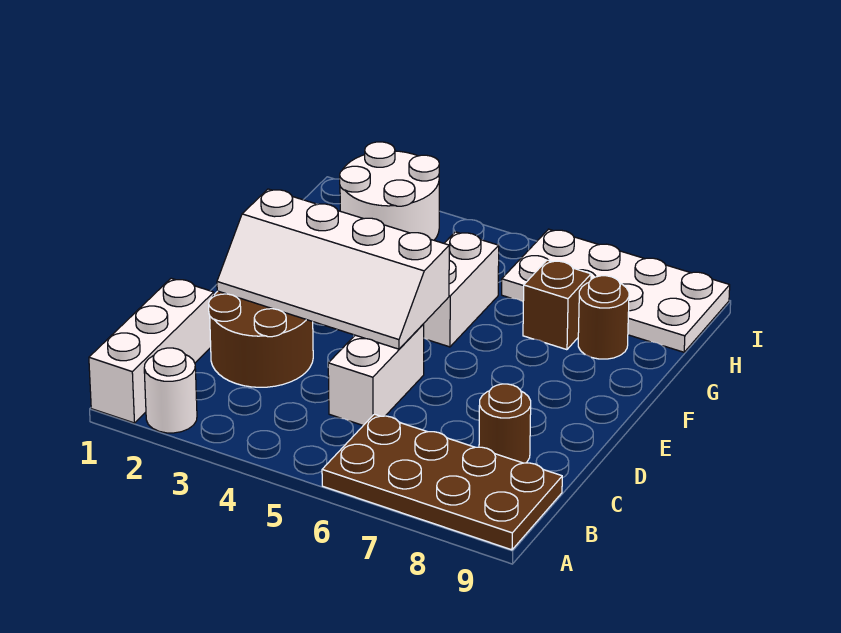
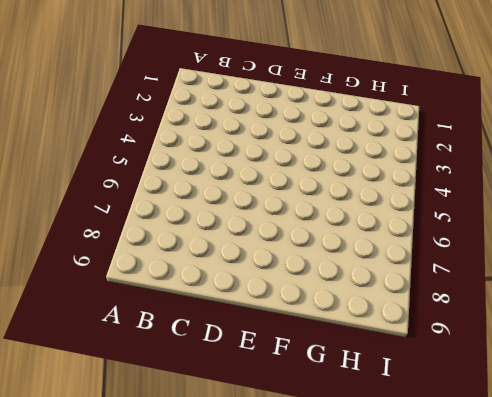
none -> white brick A1:C1 level 1
none -> white round brick A2 level 1
none -> brown plate A6:B9 level 1

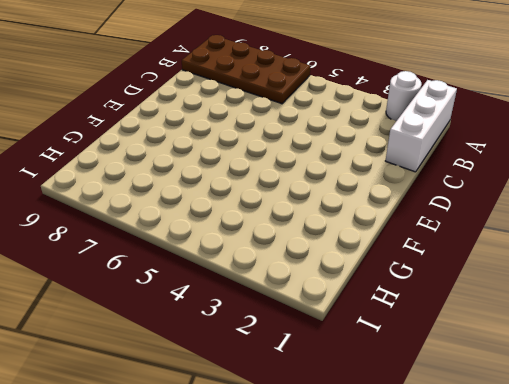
none -> brown round brick C2:D3 level 1
none -> white brick C5:D5 level 1
none -> brown round brick C8 level 1

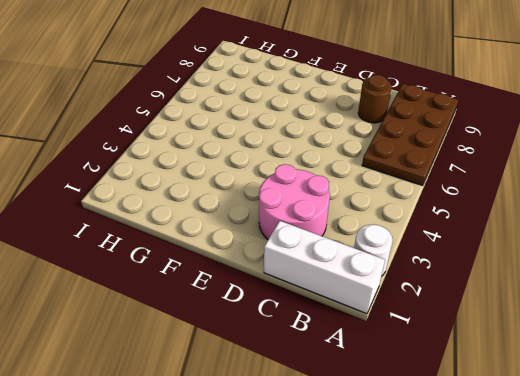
pink round brick C2:D3 level 1 -> brown round brick C2:D3 level 1
none -> white brick C5:D5 level 1
none -> white brick F5:G5 level 1
none -> brown brick G7 level 1

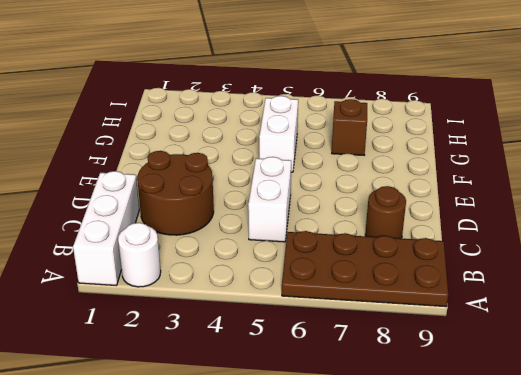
none -> brown round brick G8 level 1
none -> white round brick H2:I3 level 1
none -> white plate H6:I9 level 1

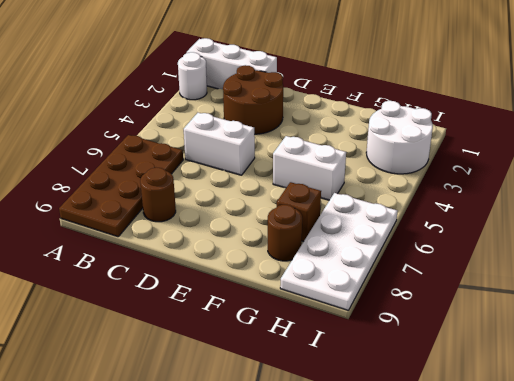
none -> white slope D2:E5 level 2 top E

